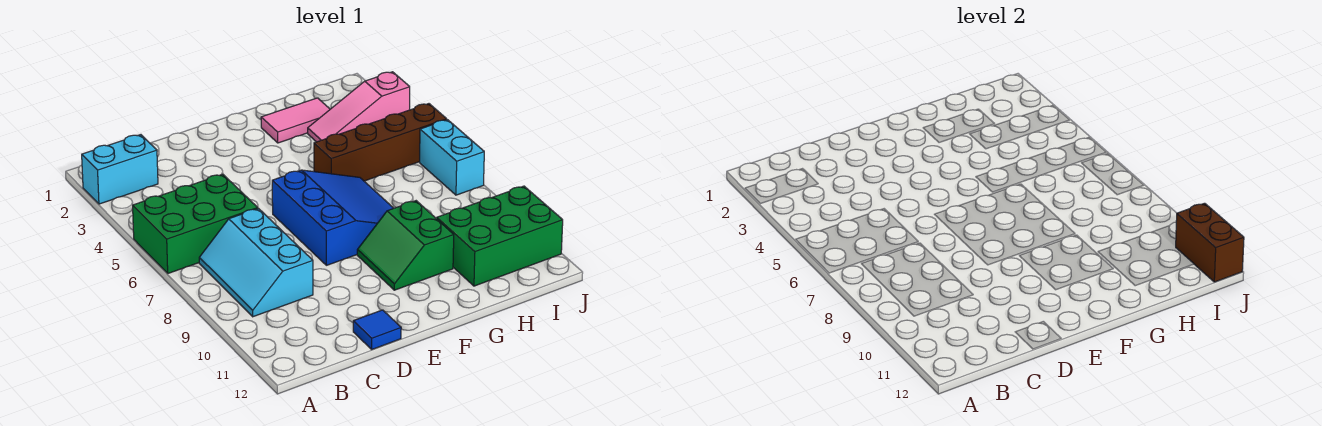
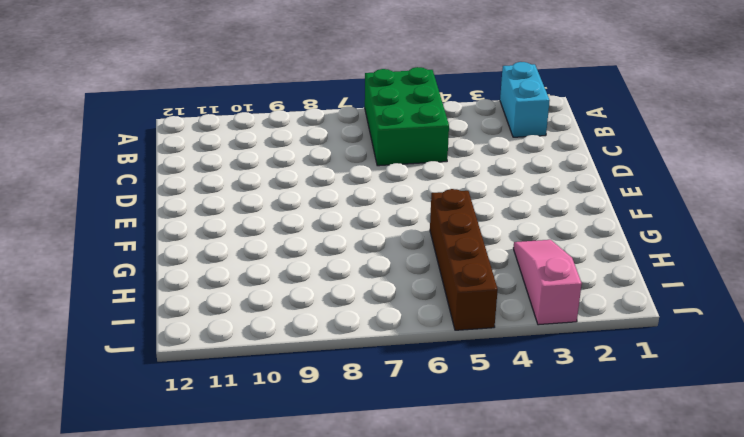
none -> cyan slope B7:C9 level 1 top C
none -> blue tile D12 level 1
none -> blue slope E6:G8 level 1 top E

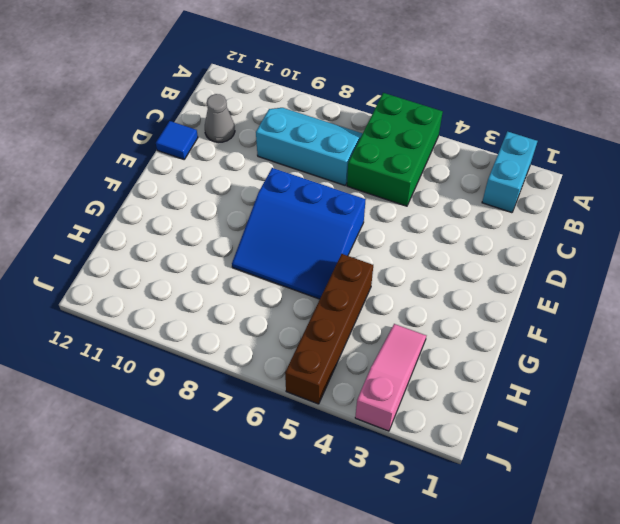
grey cone C11 level 1 -> none
none -> green slope F9:G10 level 1 top G
none -> pink tile G2:H2 level 1
none -> green brick H10:J11 level 1

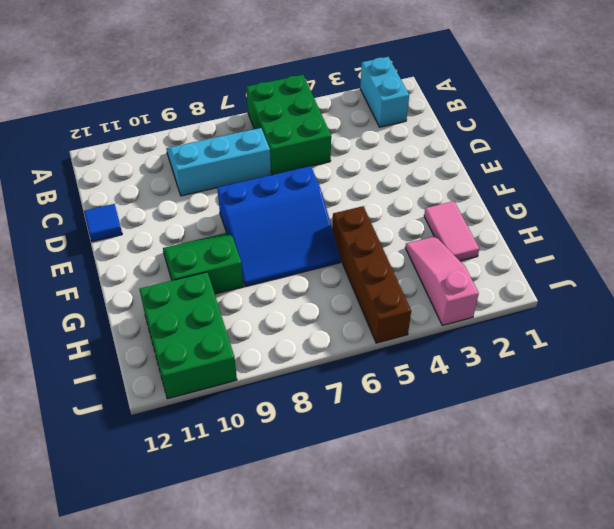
none -> cyan brick J6:J7 level 1
none -> brown brick J11:J12 level 2

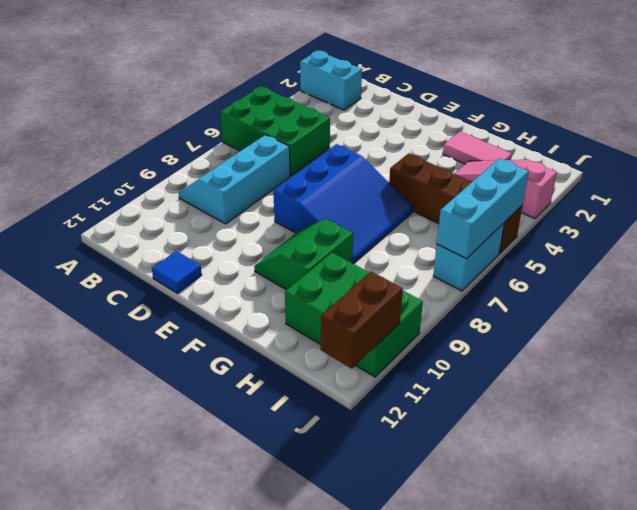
cyan brick J5:J7 level 2 -> none

